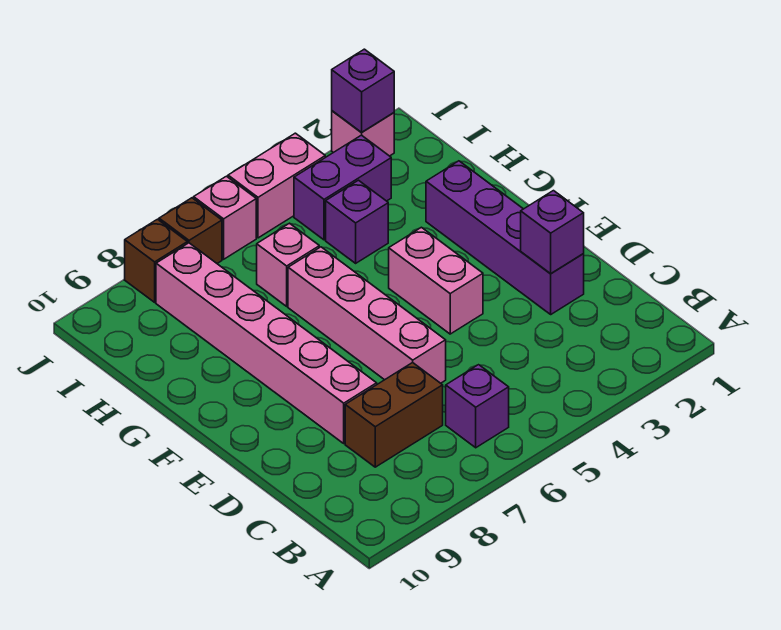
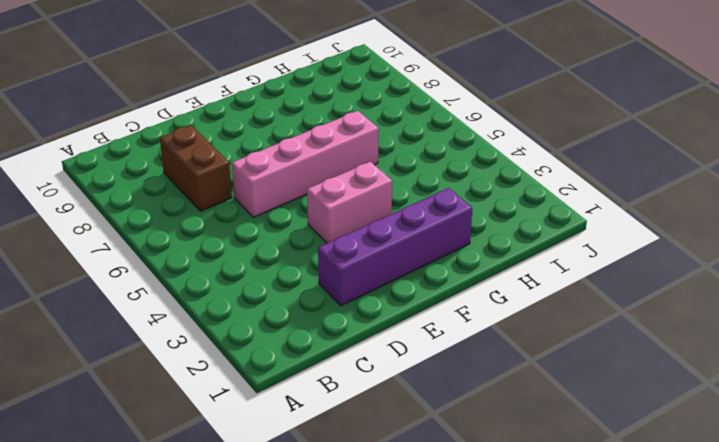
none -> purple brick B6 level 1
none -> pink brick D8:I8 level 1
none -> purple brick H4 level 1

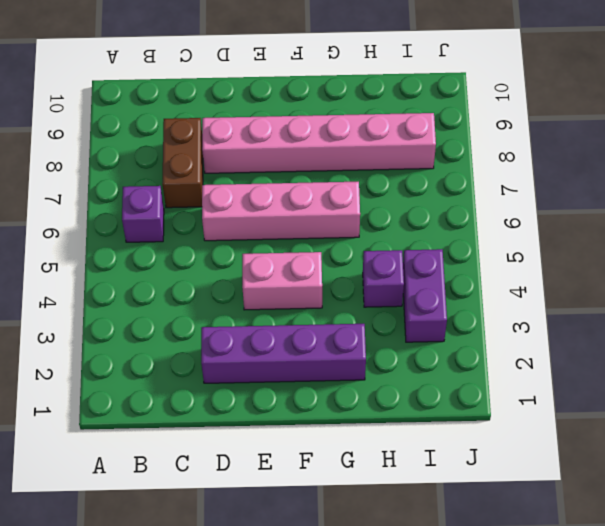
none -> pink brick H6 level 1
none -> pink brick J2 level 1
none -> pink brick J4:J5 level 1

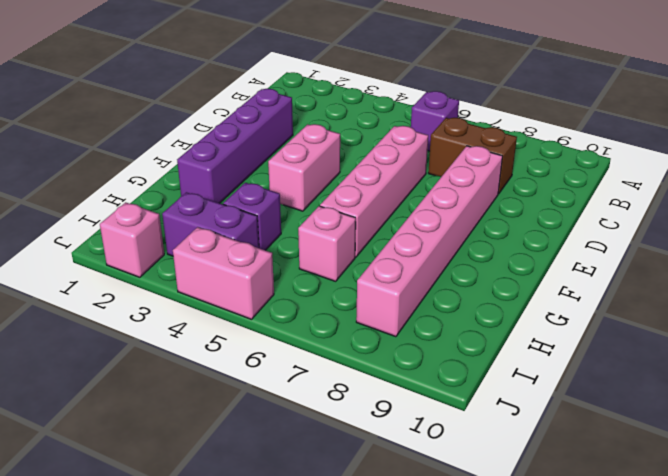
none -> pink brick J6 level 1
none -> brown brick J7 level 1
none -> brown brick J8 level 1

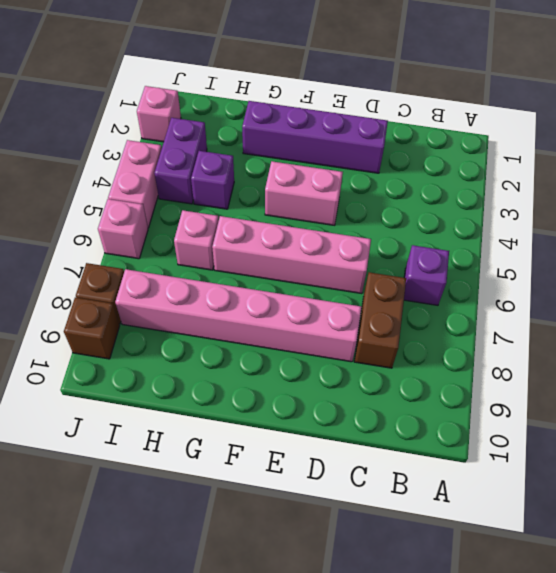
brown brick J9 level 1 -> brown brick J7 level 1
none -> purple brick D2 level 2
none -> purple brick J2 level 2

